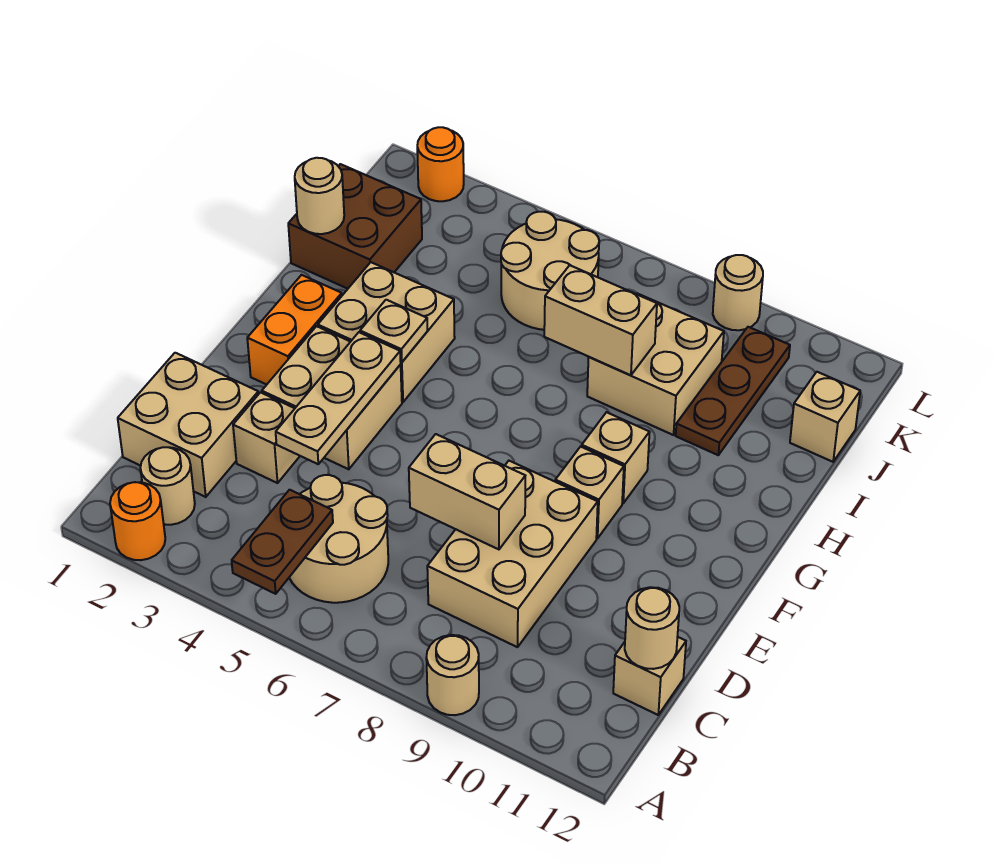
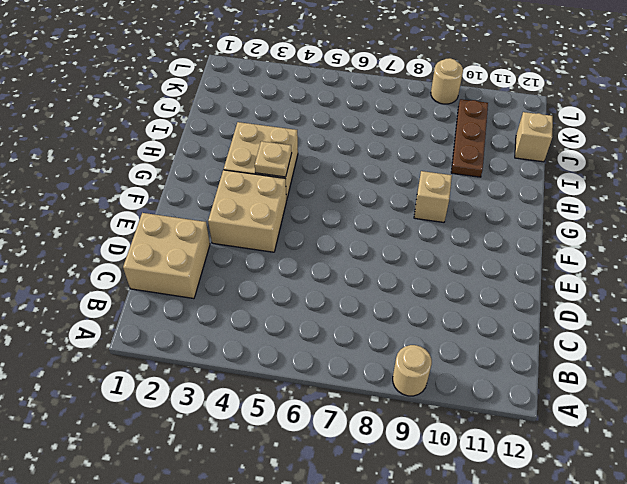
none -> orange round brick A2 level 1
none -> tan round brick B2 level 1
none -> tan round brick B5:C6 level 1

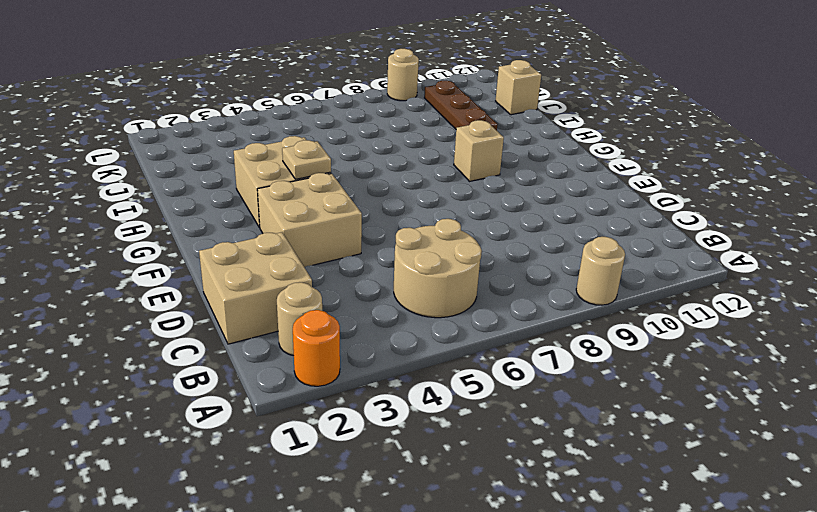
none -> tan brick C8:E9 level 1
none -> tan brick C12 level 1
none -> tan brick D3 level 1

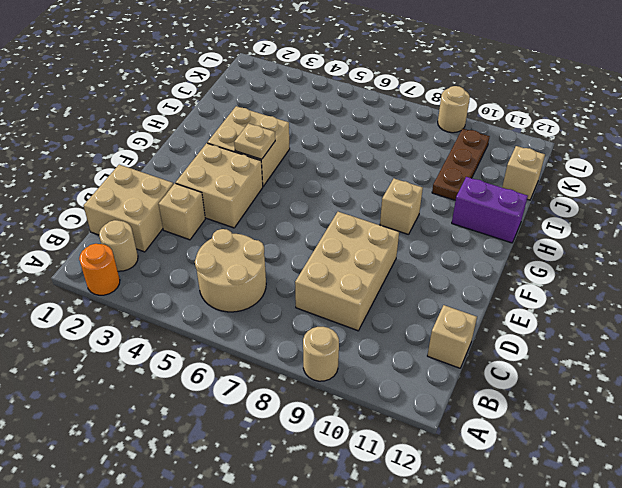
purple brick H11:H12 level 1 -> none
none -> orange brick F2:G2 level 1
none -> tan brick F9 level 1
none -> brown brick I1:J2 level 1

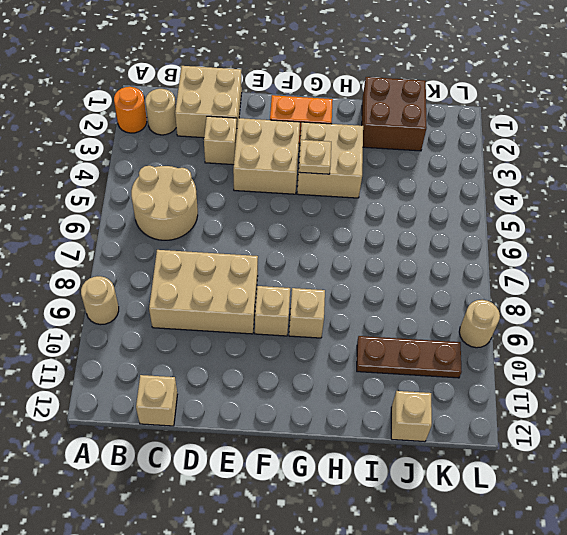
none -> tan brick I8:J9 level 1
none -> tan round brick J5:K6 level 1
none -> orange round brick L2 level 1

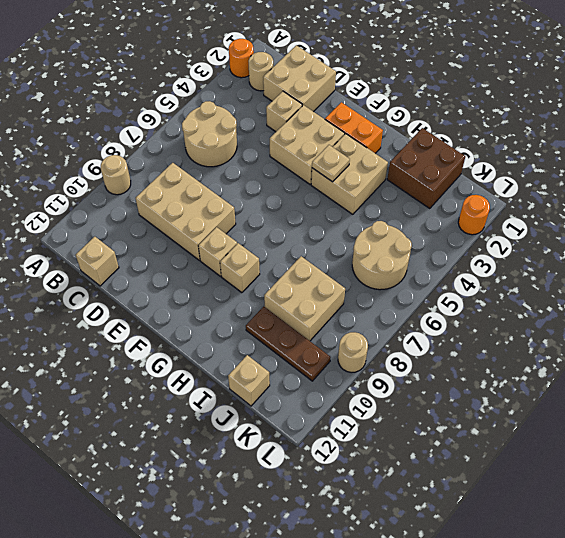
none -> brown plate A5:B5 level 2
none -> tan round brick C12 level 2
none -> tan plate D4:F4 level 2

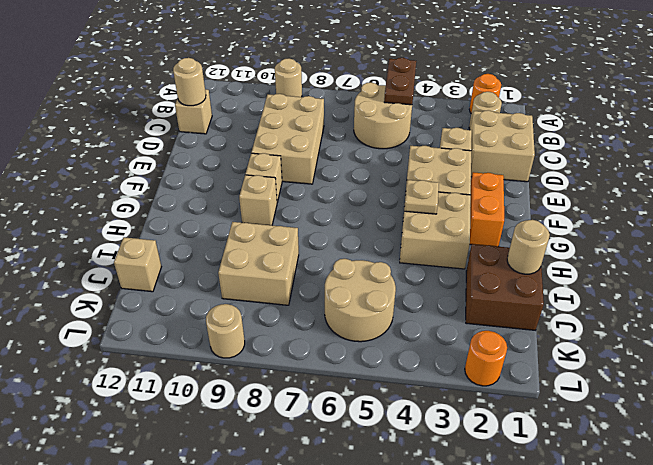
none -> brown plate I10:K10 level 1
none -> tan plate D4:F4 level 2
none -> tan brick D7:D8 level 2

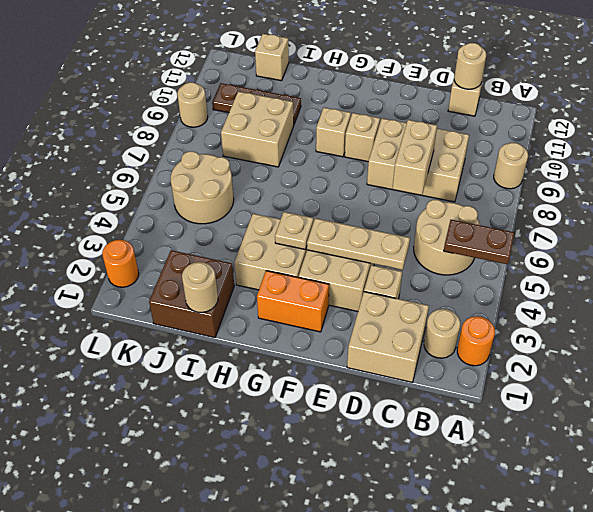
none -> tan brick I7:I8 level 2

